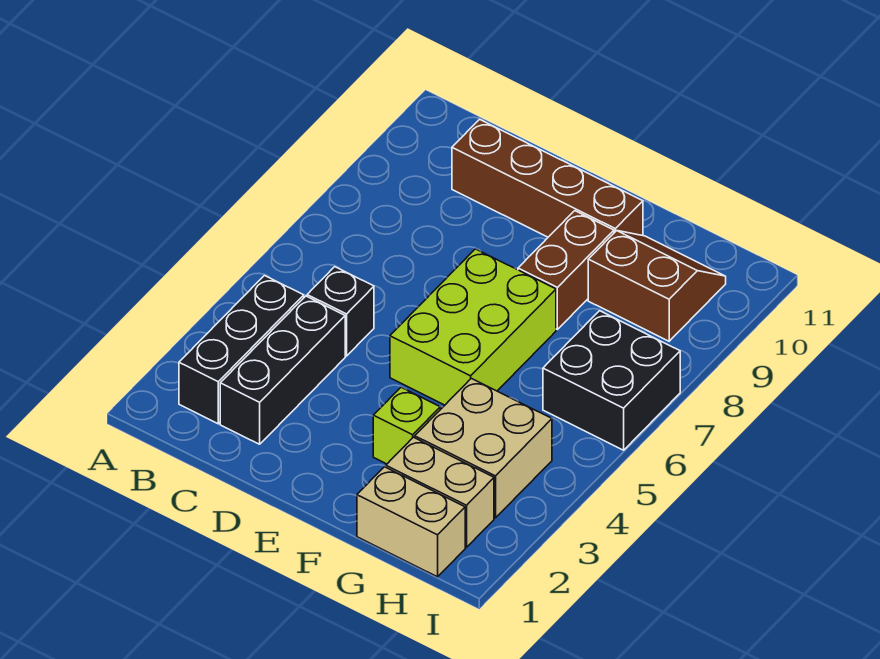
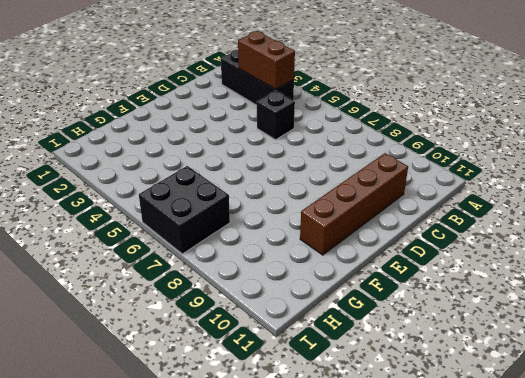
brown brick B3:B4 level 2 -> brown brick F8:F9 level 1
none -> black brick C2:C4 level 1
none -> lime brick E5:F7 level 1
none -> lime brick F3 level 1

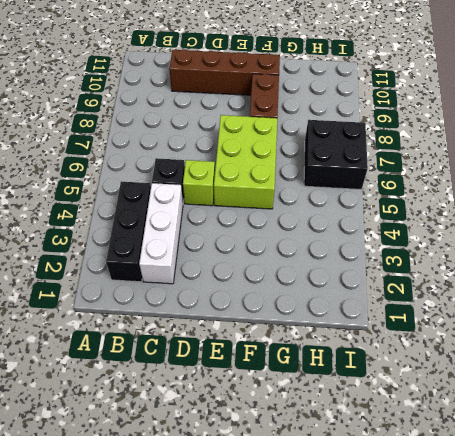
white brick C2:C4 level 1 -> black brick C2:C4 level 1
lime brick D5 level 1 -> lime brick F3 level 1
none -> tan brick G1:H1 level 1
none -> tan brick G2:H2 level 1
none -> tan brick G3:H4 level 1

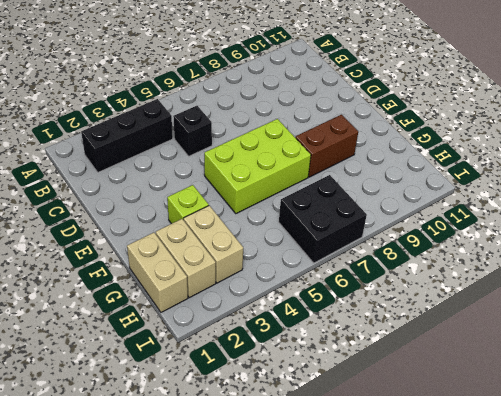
tan brick G3:H3 level 1 -> tan brick G3:H4 level 1
none -> black brick C2:C4 level 1
none -> brown brick C10:F10 level 1
none -> brown slope G9:H10 level 1 top 9

